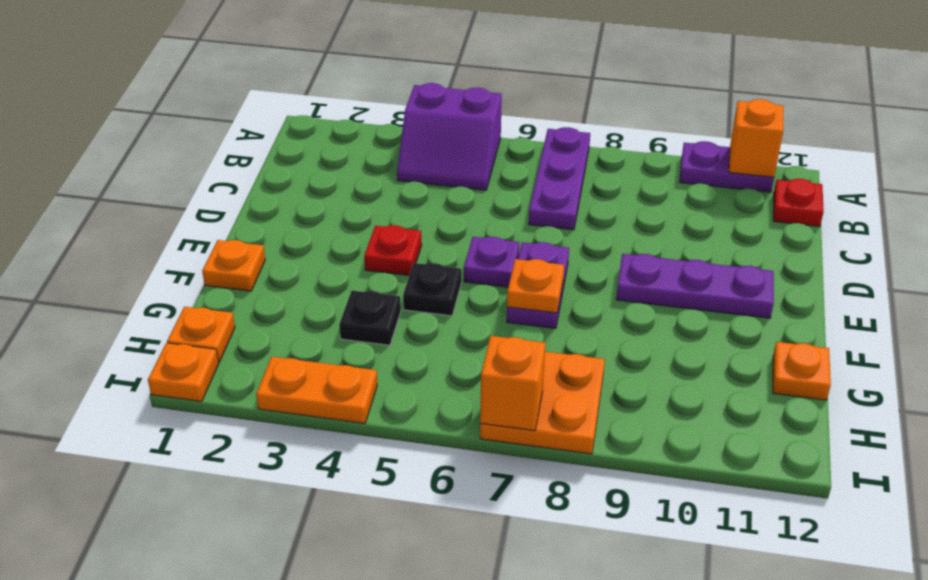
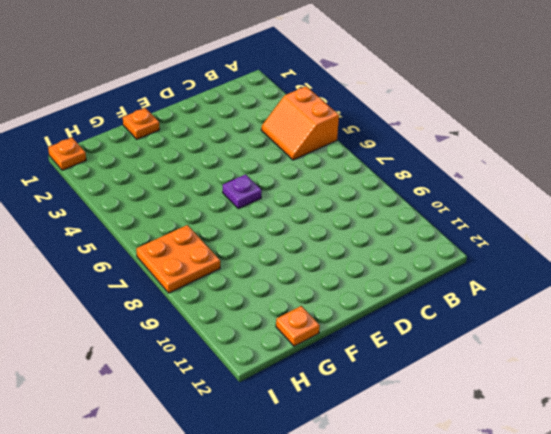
orange slope A4:B5 level 1 top A -> purple slope A4:B5 level 1 top A
none -> purple plate A7:C7 level 1
none -> purple plate A10:A11 level 1
none -> red plate B12 level 1

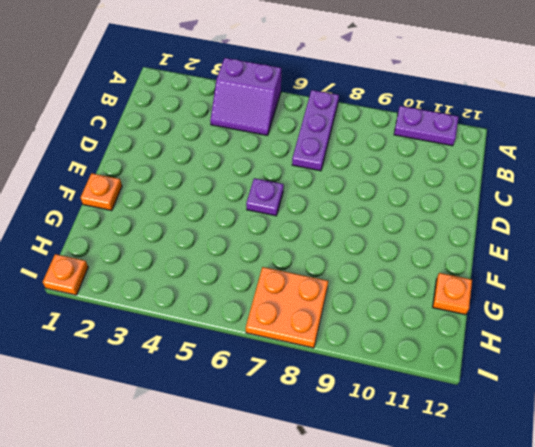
none -> red plate B12 level 1
none -> red plate E4 level 1
none -> purple plate E7:F7 level 1

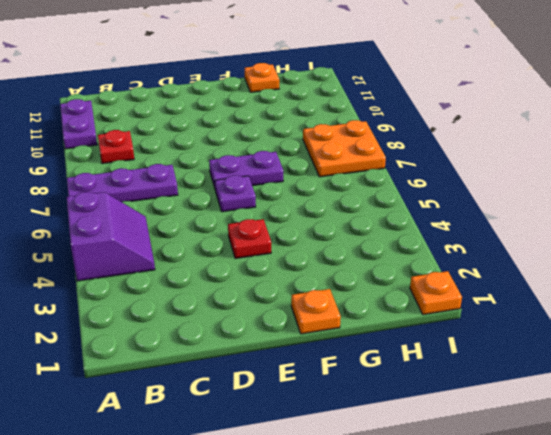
red plate B9 level 1 -> red plate B12 level 1
none -> purple plate E9:E11 level 1
none -> black plate F5 level 1
none -> black plate G4 level 1

